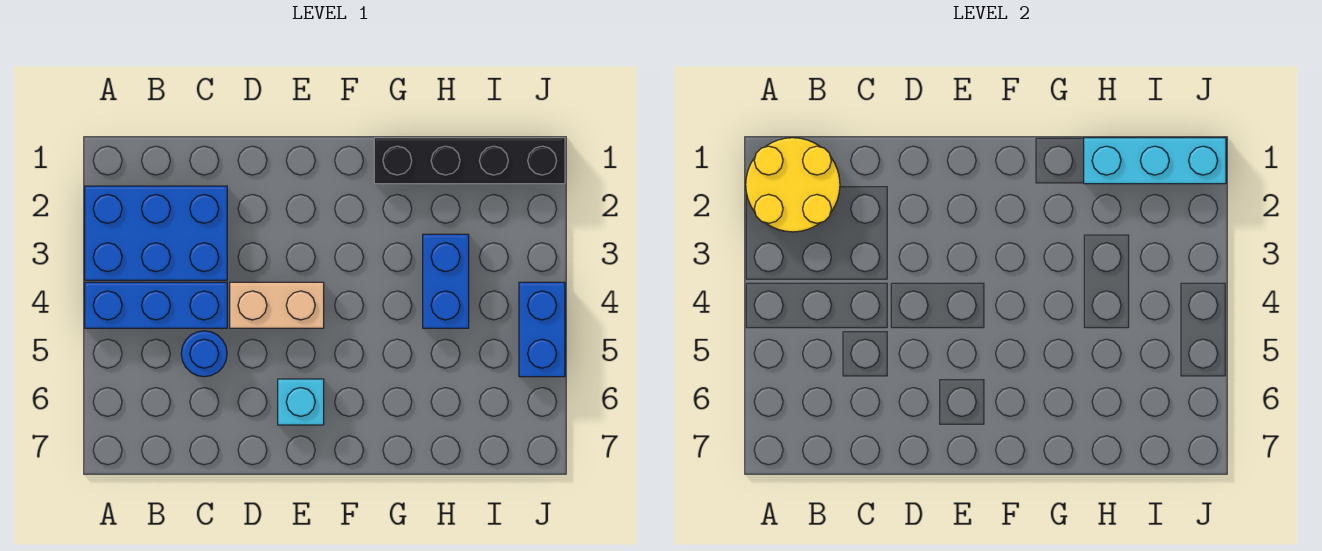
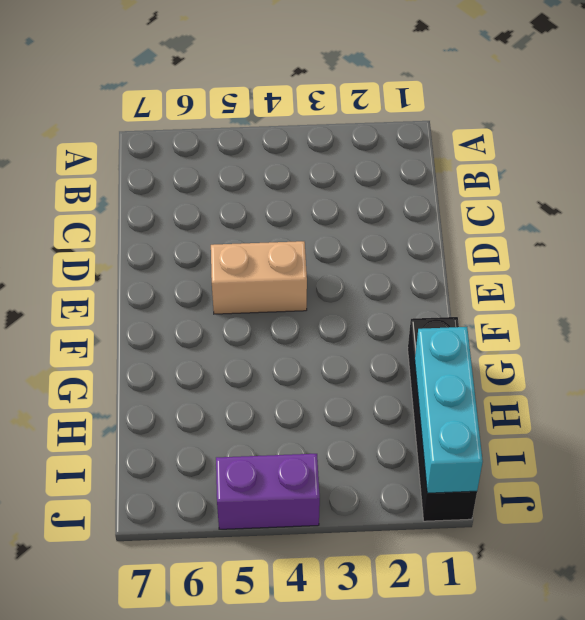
tan brick E4:E5 level 1 -> tan brick D4:E4 level 1
purple brick J4:J5 level 1 -> blue brick J4:J5 level 1
none -> blue brick A2:C3 level 1
none -> blue brick A4:C4 level 1

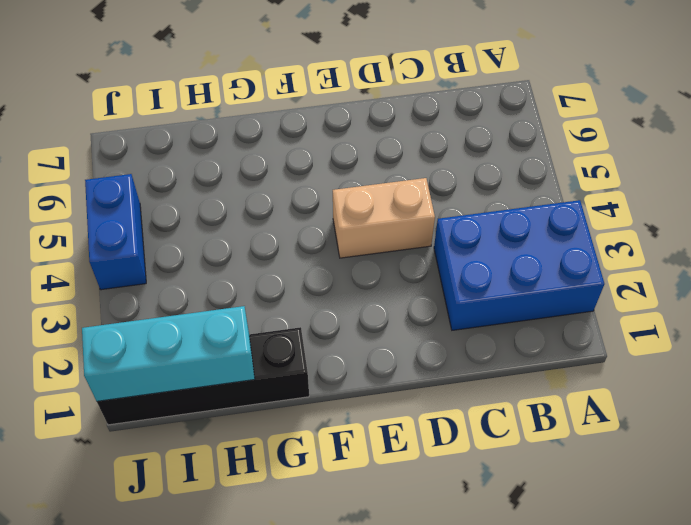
none -> blue brick A4:C4 level 1
none -> blue round brick C5 level 1

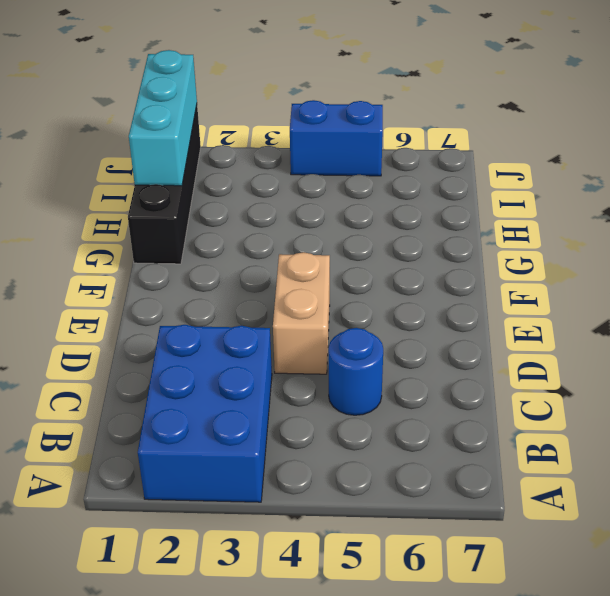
none -> blue brick A4:C4 level 1
none -> cyan brick E6 level 1

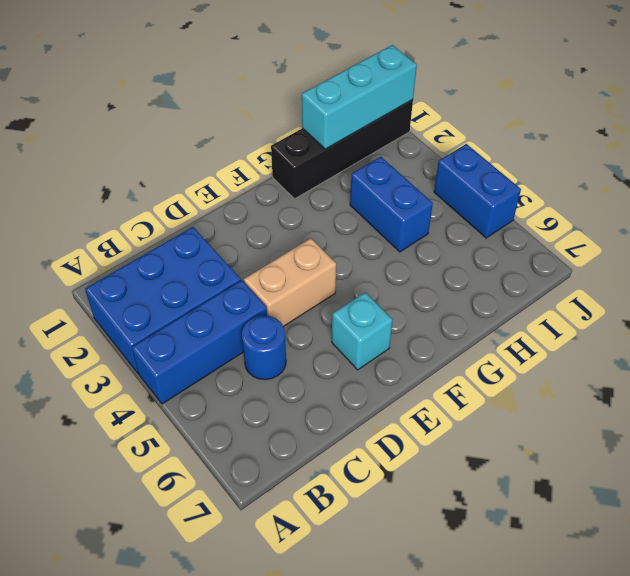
none -> yellow round brick A1:B2 level 2

